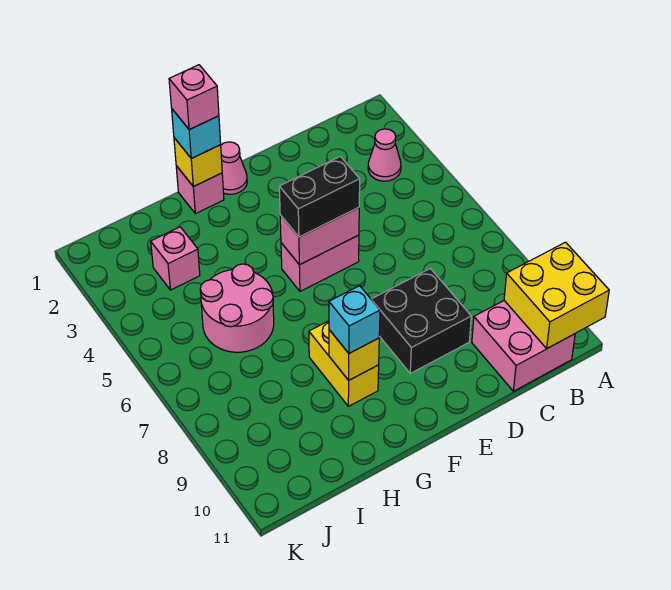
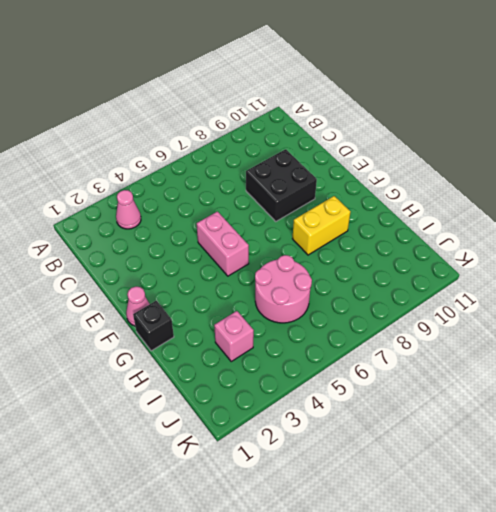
black brick G1 level 1 -> pink brick G1 level 1
none -> pink brick B10:C11 level 1
none -> yellow brick A10:B11 level 2
none -> pink brick E5:F5 level 2

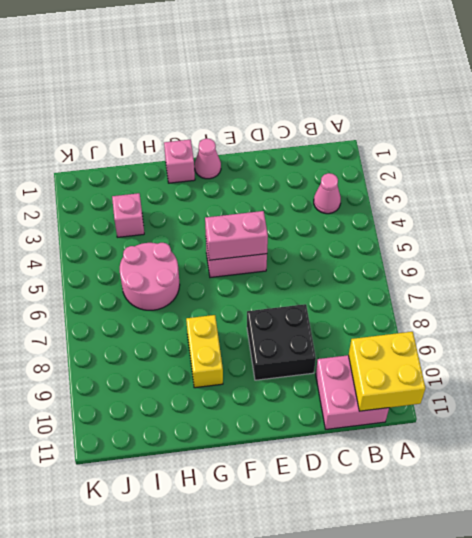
none -> yellow brick G1 level 2
none -> yellow brick G9 level 2
none -> black brick E5:F5 level 3

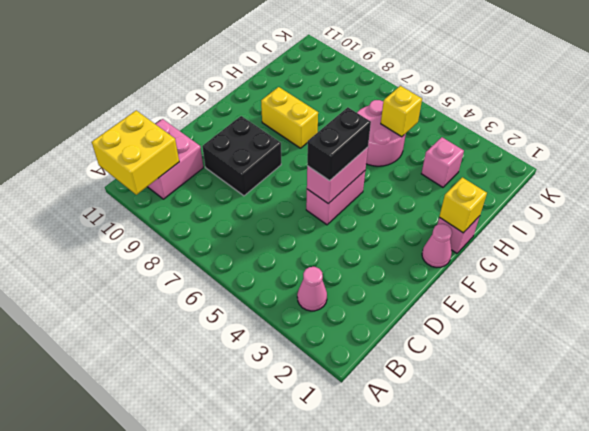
yellow brick I5 level 2 -> yellow brick G9 level 2
none -> cyan brick G1 level 3
none -> cyan brick G9 level 3
none -> pink brick G1 level 4

